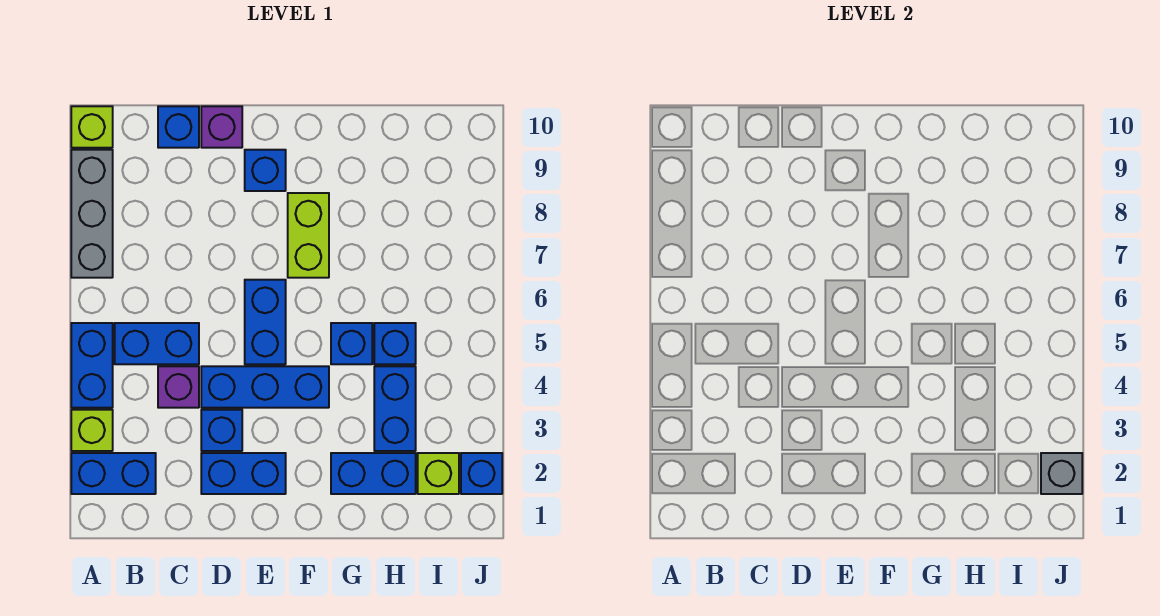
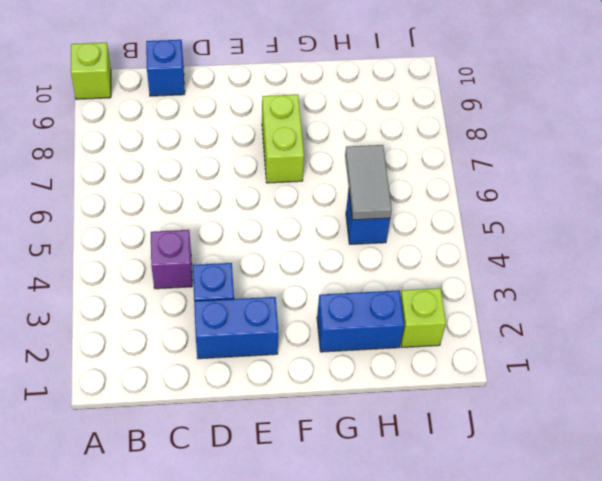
grey tile H5:H6 level 2 -> none
none -> blue brick A2:B2 level 1
none -> lime brick A3 level 1
none -> blue brick A4:A5 level 1

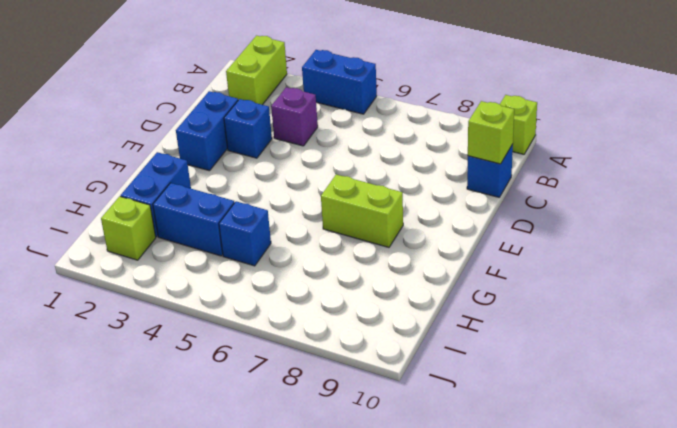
lime brick A2:B2 level 1 -> blue brick A2:B2 level 1
lime brick C10 level 2 -> lime brick A3 level 1
none -> grey brick A7:A9 level 1
none -> blue brick B5:C5 level 1
none -> blue brick D4:F4 level 1

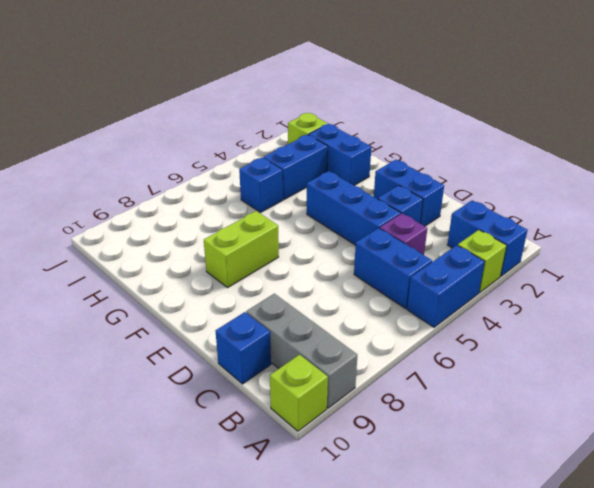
grey brick A9:C9 level 1 -> grey brick A7:A9 level 1
none -> purple brick D10 level 1
none -> blue brick E5:E6 level 1
none -> blue brick E9 level 1

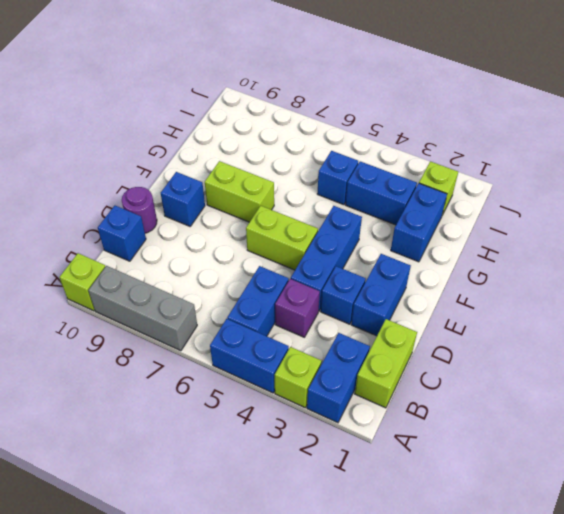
lime brick B1:C1 level 1 -> none
purple round brick D10 level 1 -> purple brick D10 level 1
lime brick E5:E6 level 1 -> blue brick E5:E6 level 1
none -> blue brick G5 level 1
none -> blue brick J2 level 1
none -> grey brick J2 level 2

